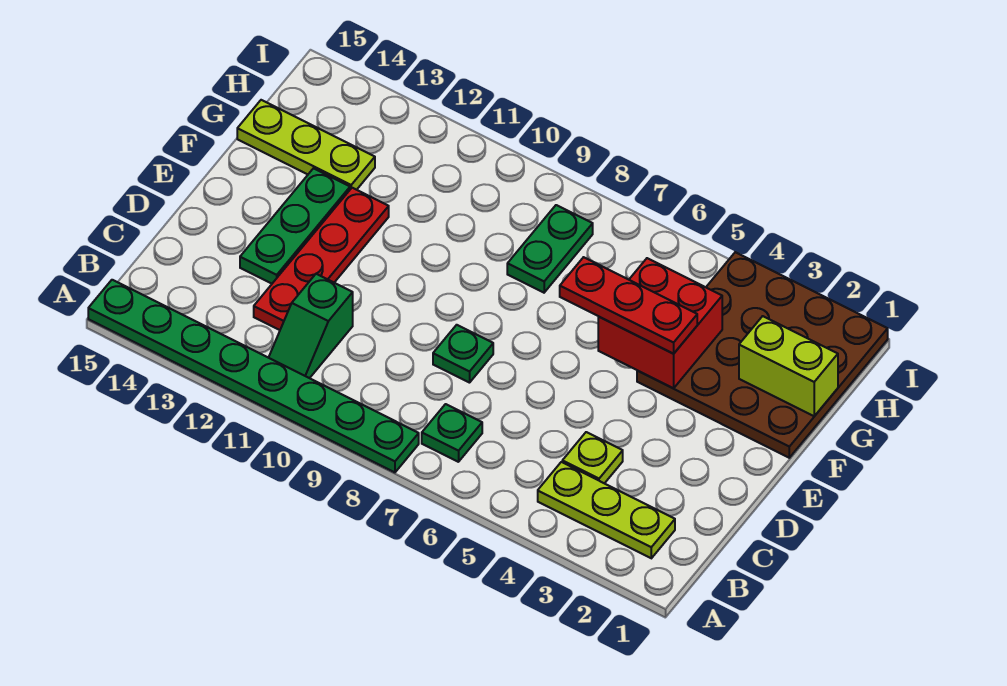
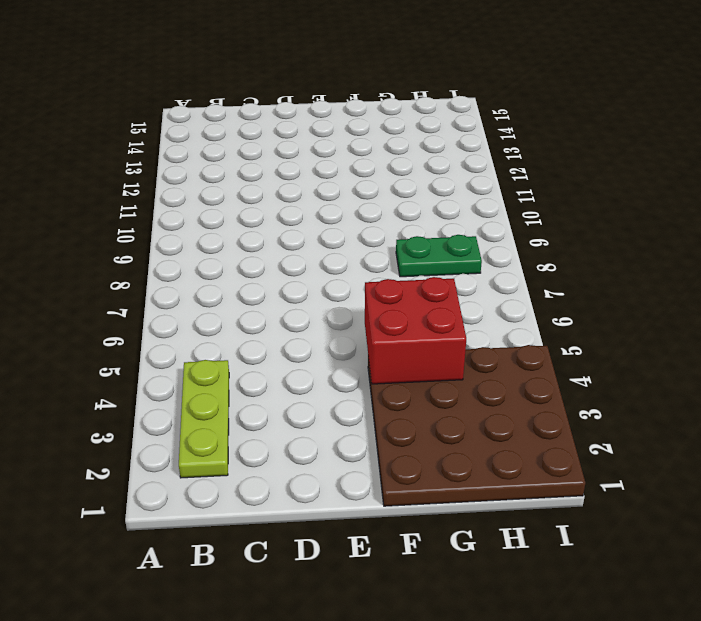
none -> green plate A8:A15 level 1
none -> green plate B7 level 1
none -> green slope B11:C11 level 1 top C

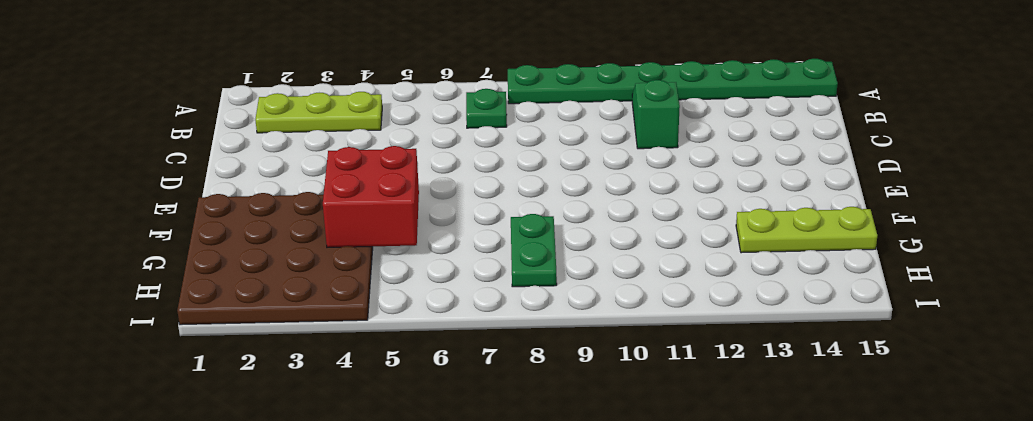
none -> lime plate C4 level 1
none -> red plate C12:F12 level 1
none -> green plate D8 level 1

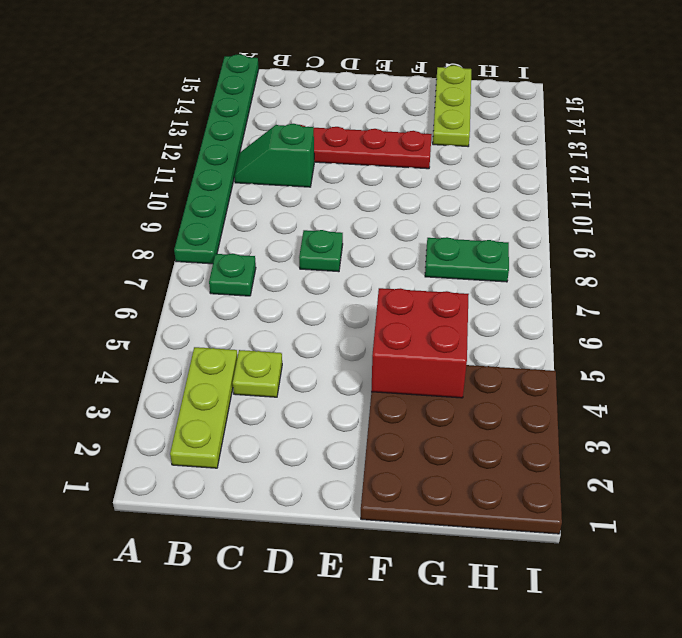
none -> green plate D13:F13 level 1
none -> lime brick G1:G2 level 2
none -> red plate F4:F6 level 3

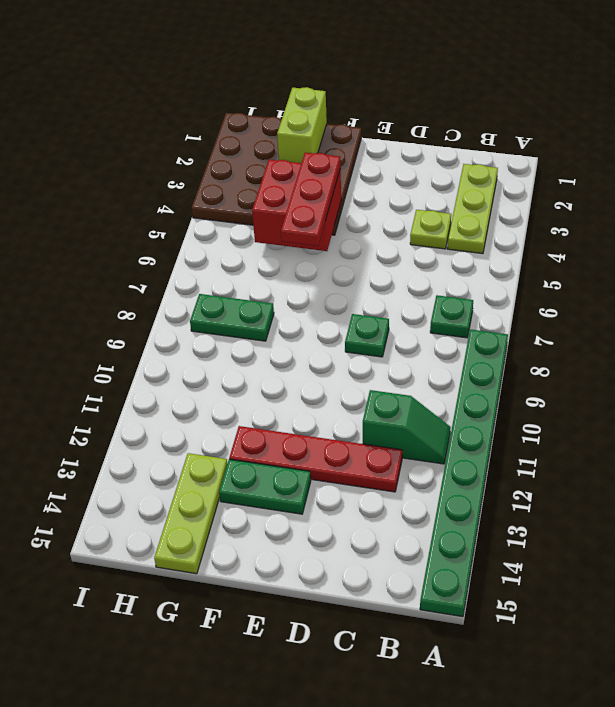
green plate E13:F13 level 1 -> green plate D13:F13 level 1

